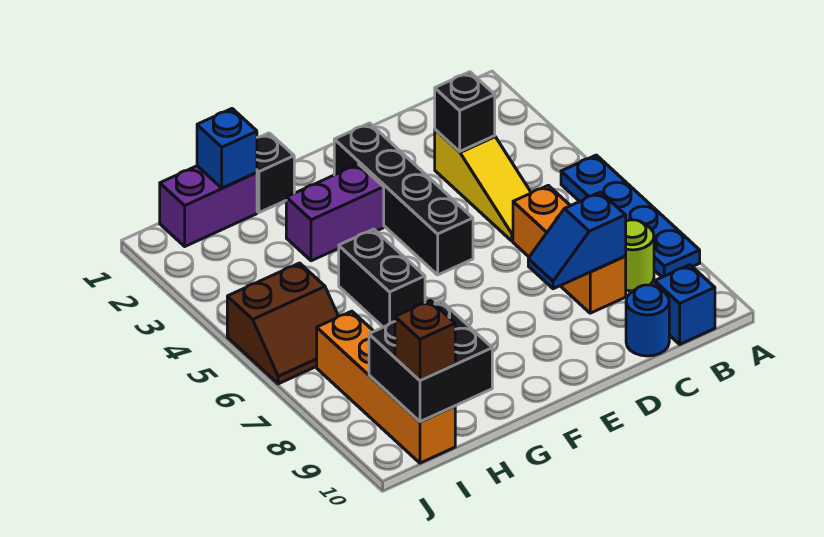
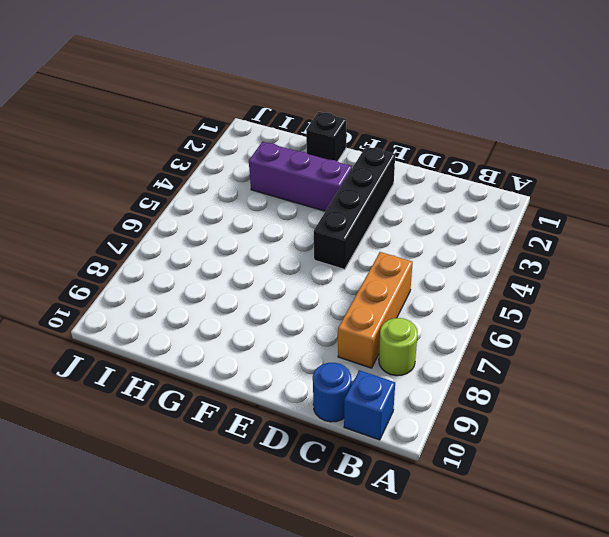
purple brick F3:H3 level 1 -> purple brick F3:G3 level 1
none -> blue plate A5:A8 level 1
none -> yellow slope C3:C5 level 1 top 3
none -> black brick G5:G6 level 1

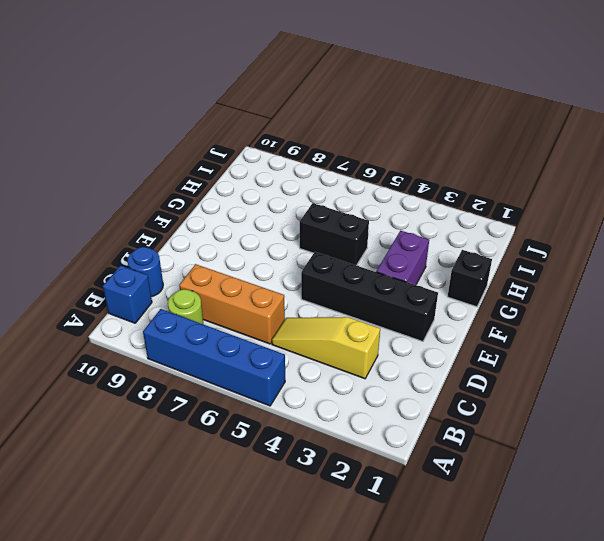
blue brick A5:A8 level 1 -> blue plate A5:A8 level 1
none -> purple brick H1:I1 level 1
none -> brown slope I5:J6 level 1 top 5
none -> orange brick I7:I10 level 1

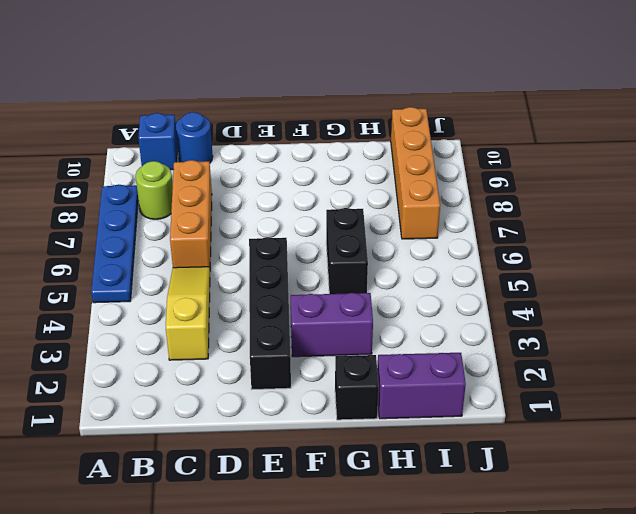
none -> brown slope I5:J6 level 1 top 5
none -> black brick C3 level 2
none -> blue slope C8:D8 level 2 top C

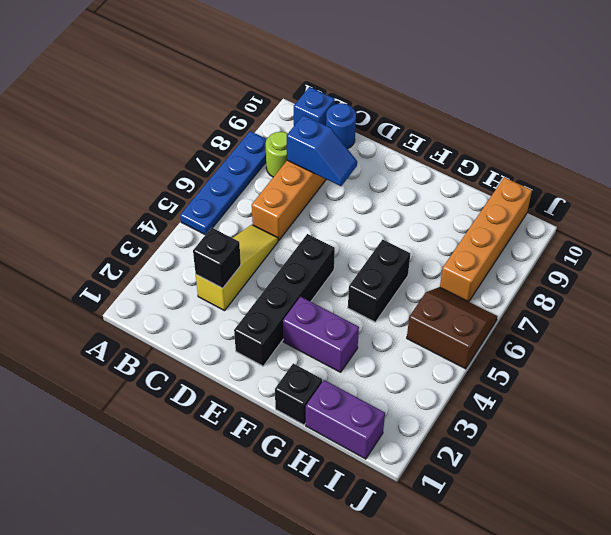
none -> blue brick H1 level 2
none -> black brick H9:I10 level 2
none -> brown brick I10 level 3

